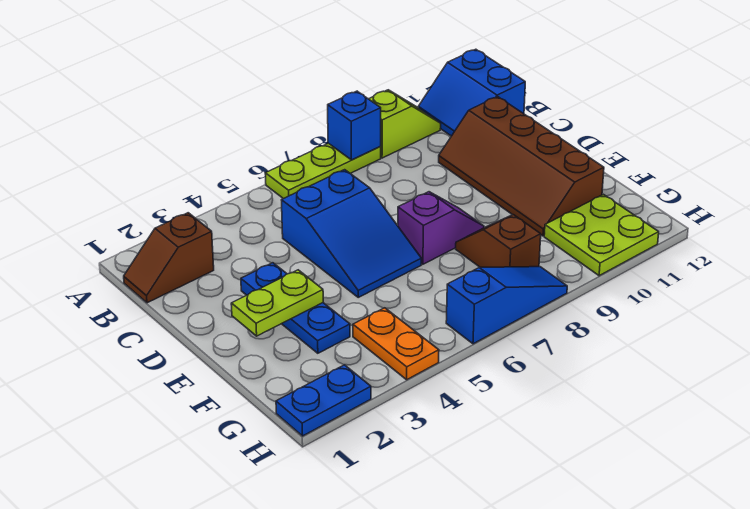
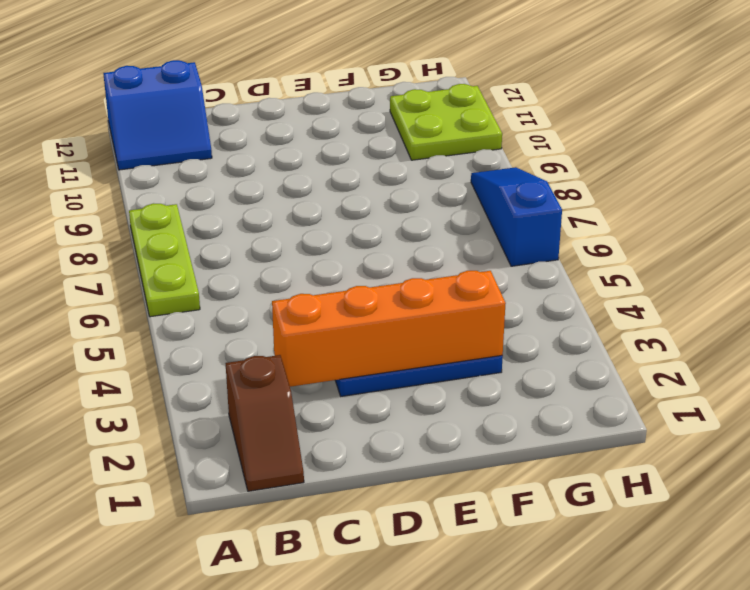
orange brick C3:F3 level 2 -> lime plate E2:E3 level 2
none -> lime slope A9:A10 level 1 top 9
none -> blue slope C5:E6 level 1 top C
none -> brown slope C10:F11 level 1 top 11

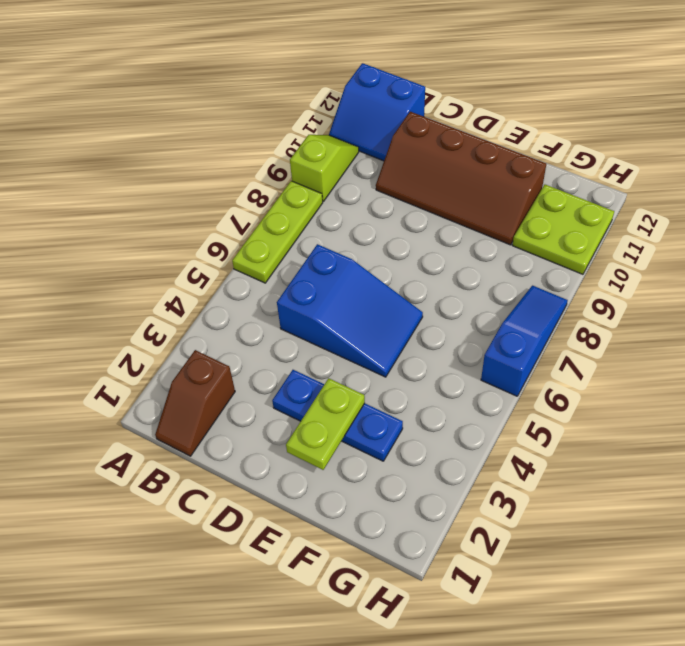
none -> purple slope E7:E8 level 1 top 7
none -> brown slope F8:G8 level 1 top G
none -> orange plate G4:H4 level 1

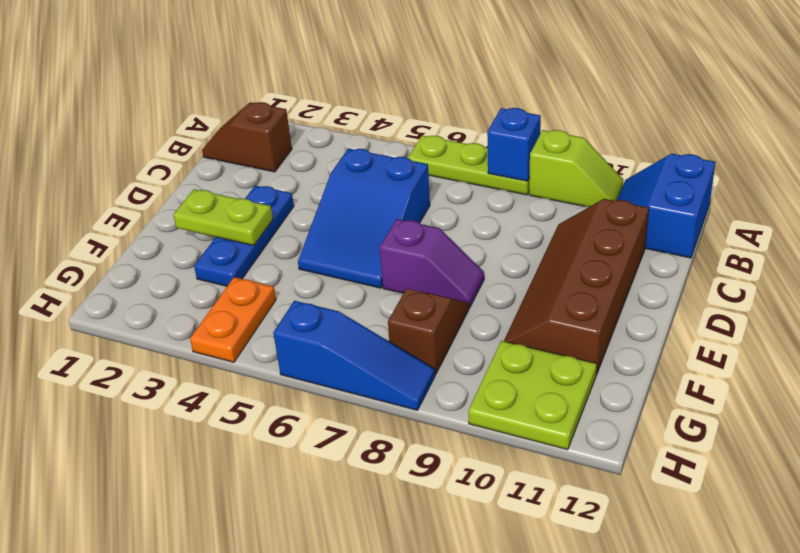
none -> blue plate H1:H2 level 1

